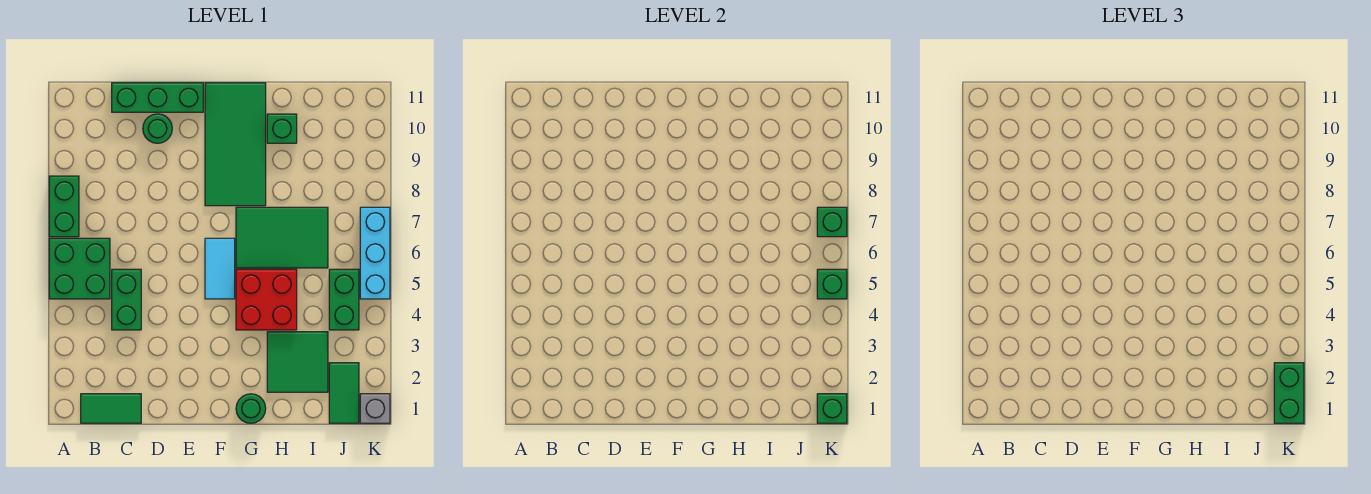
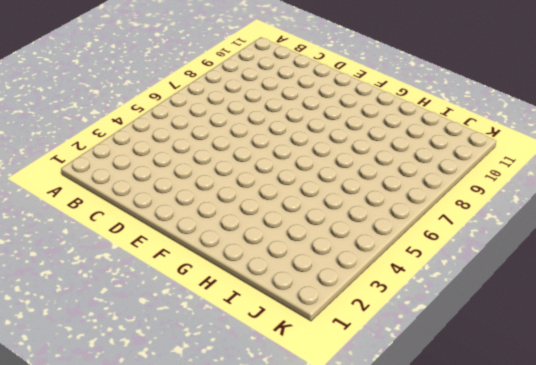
none -> green brick A5:B6 level 1
none -> green brick A7:A8 level 1
none -> green tile B1:C1 level 1

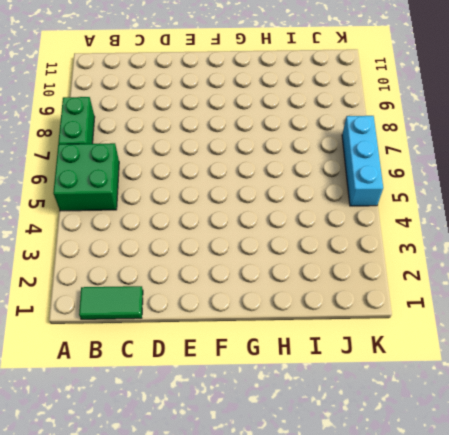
none -> green brick C4:C5 level 1
none -> green brick C11:E11 level 1
none -> green round brick D10 level 1

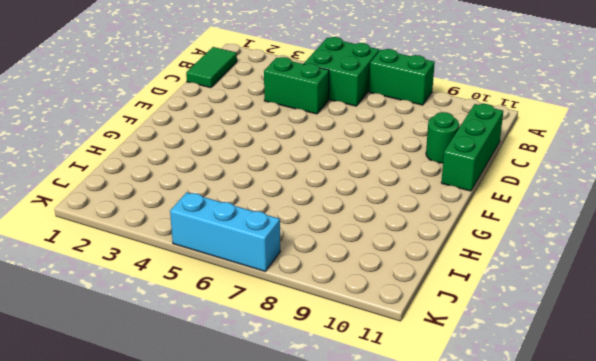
none -> cyan tile F5:F6 level 1
none -> green tile F8:G11 level 1
none -> green round brick G1 level 1

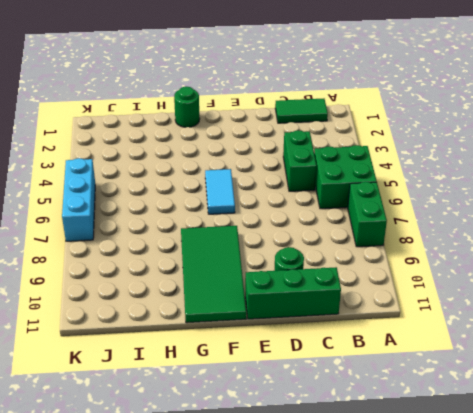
none -> red brick G4:H5 level 1
none -> green tile G6:I7 level 1
none -> green tile H2:I3 level 1

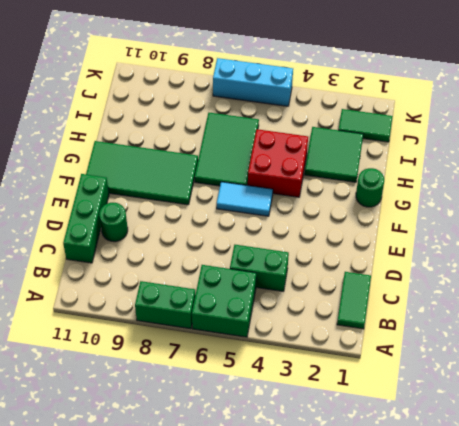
none -> green brick H10 level 1
none -> green brick J4:J5 level 1
none -> grey brick K1 level 1

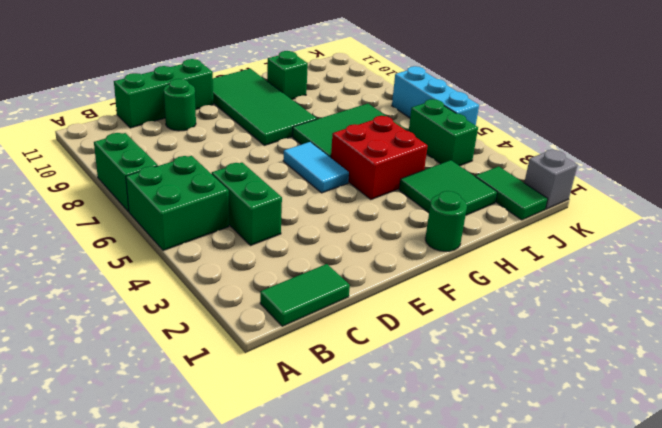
none -> green brick K1 level 2
none -> green brick K5 level 2
none -> green brick K7 level 2

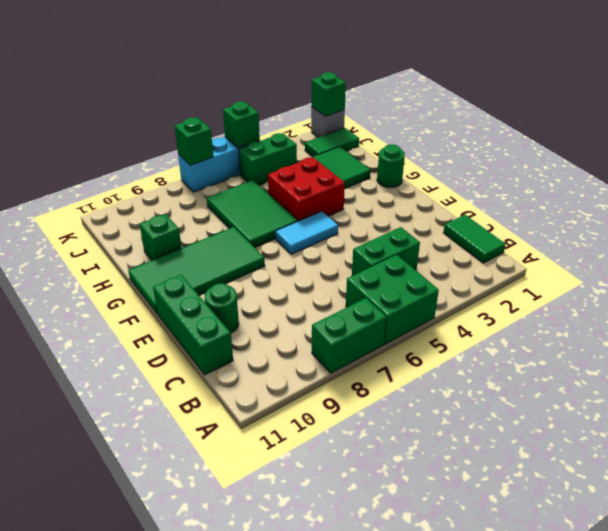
none -> green brick K1:K2 level 3

